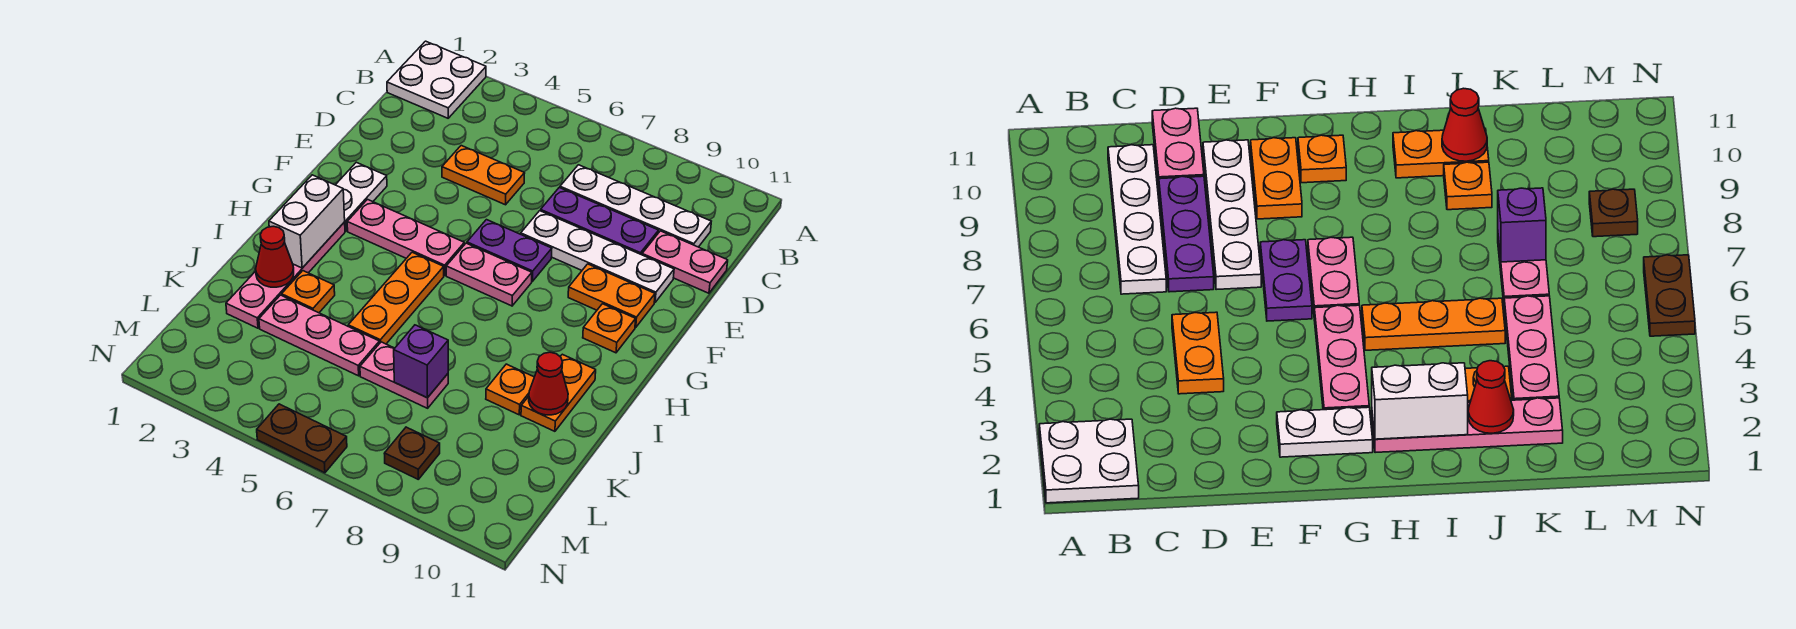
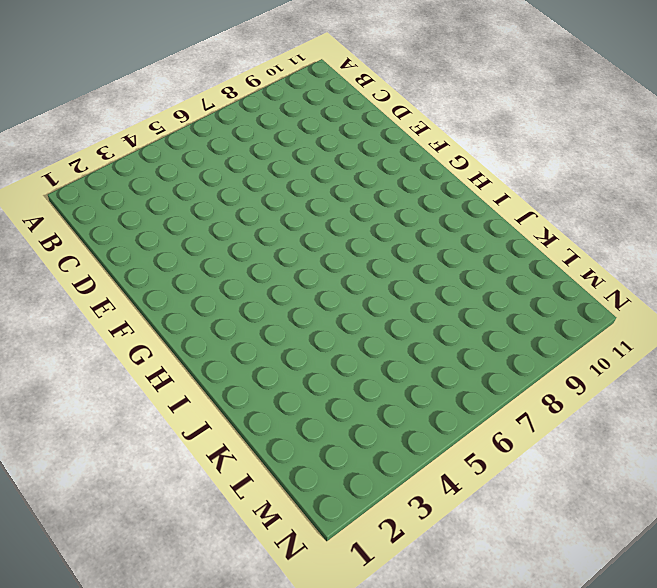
none -> white plate A1:B2 level 1
none -> white plate C7:C10 level 1
none -> orange plate D4:D5 level 1

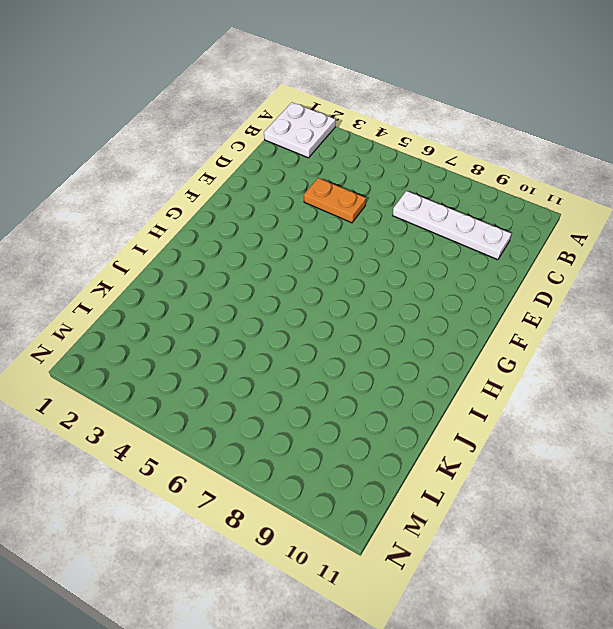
none -> purple plate D7:D9 level 1
none -> pink plate D10:D11 level 1
none -> white plate E7:E10 level 1

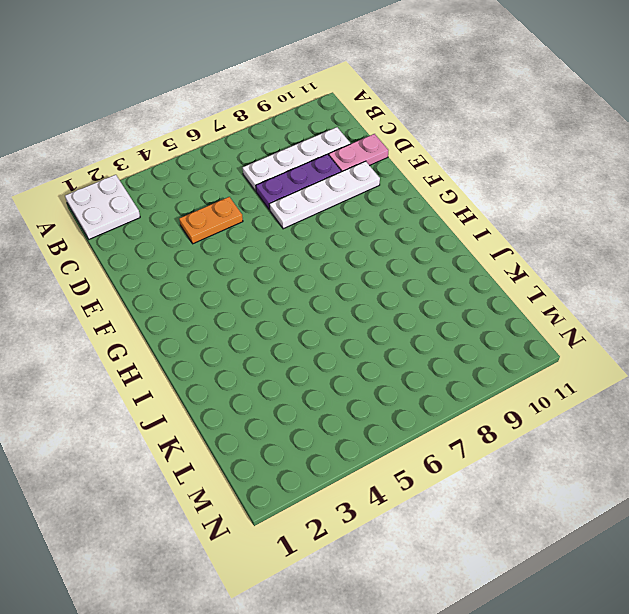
none -> white plate F2:G2 level 1
none -> purple plate F6:F7 level 1
none -> orange plate F9:F10 level 1

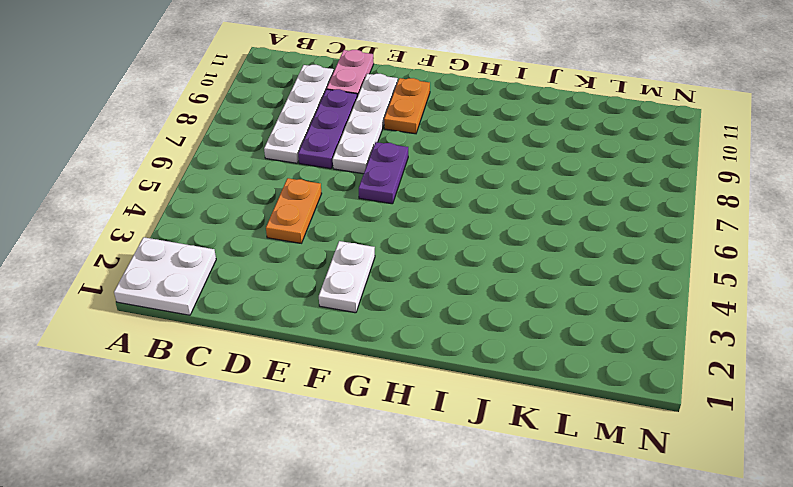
white plate F2:F3 level 1 -> white plate F2:G2 level 1
none -> pink plate G3:G5 level 1
none -> pink plate G6:G7 level 1
none -> orange plate G10 level 1

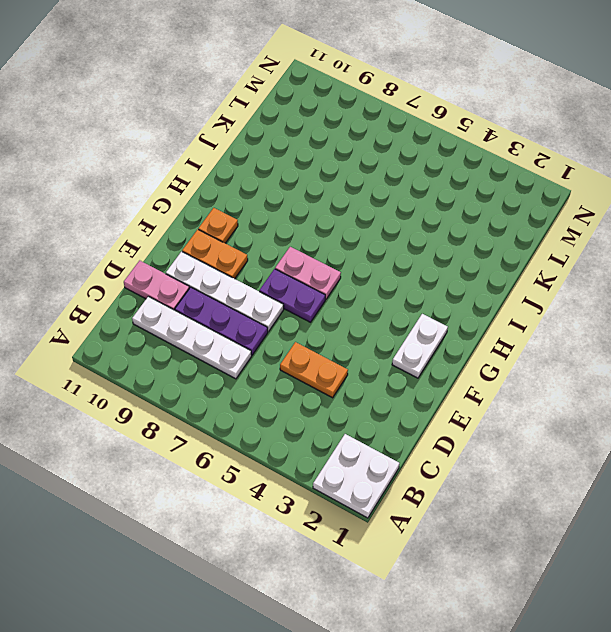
none -> pink plate G3:G5 level 1
none -> pink plate H2:K2 level 1
none -> orange plate H5:J5 level 1

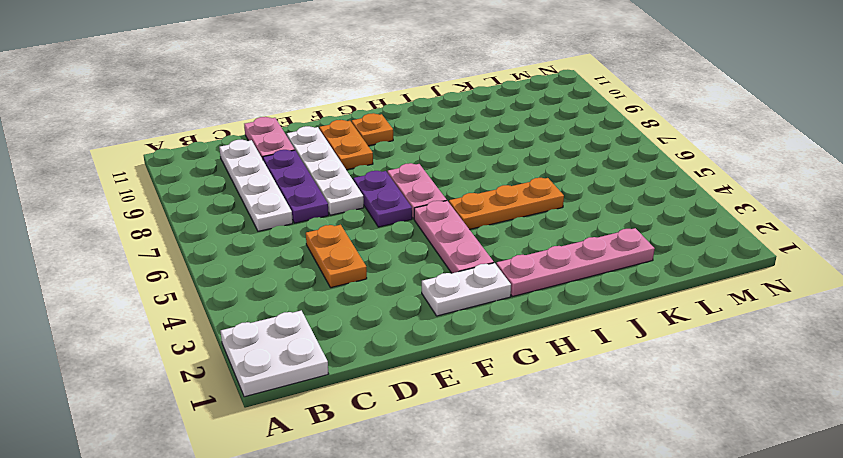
none -> orange plate I10:J10 level 1
none -> orange plate J3 level 1
none -> orange plate J9 level 1

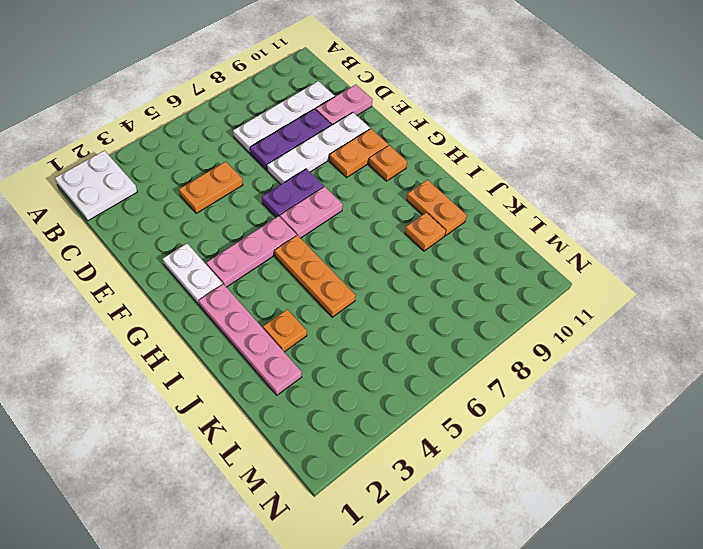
none -> pink plate K3:K5 level 1
none -> pink plate K6:K7 level 1
none -> brown plate M8 level 1

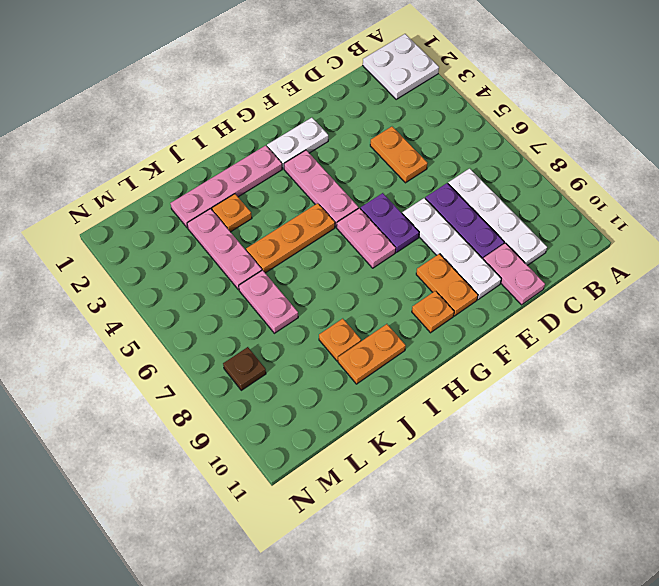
none -> brown plate N5:N6 level 1
none -> white brick H2:I2 level 2
none -> red cone J2 level 2

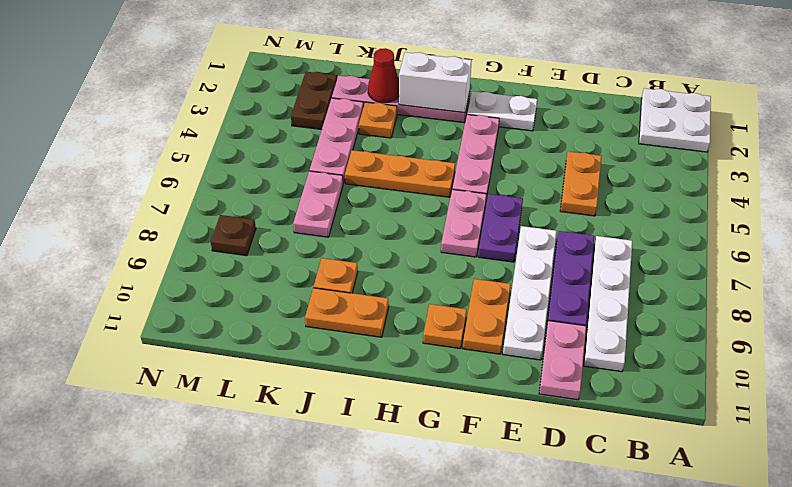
brown plate L2:L3 level 1 -> brown plate N5:N6 level 1
none -> red cone J10 level 2
none -> purple brick K7 level 2

